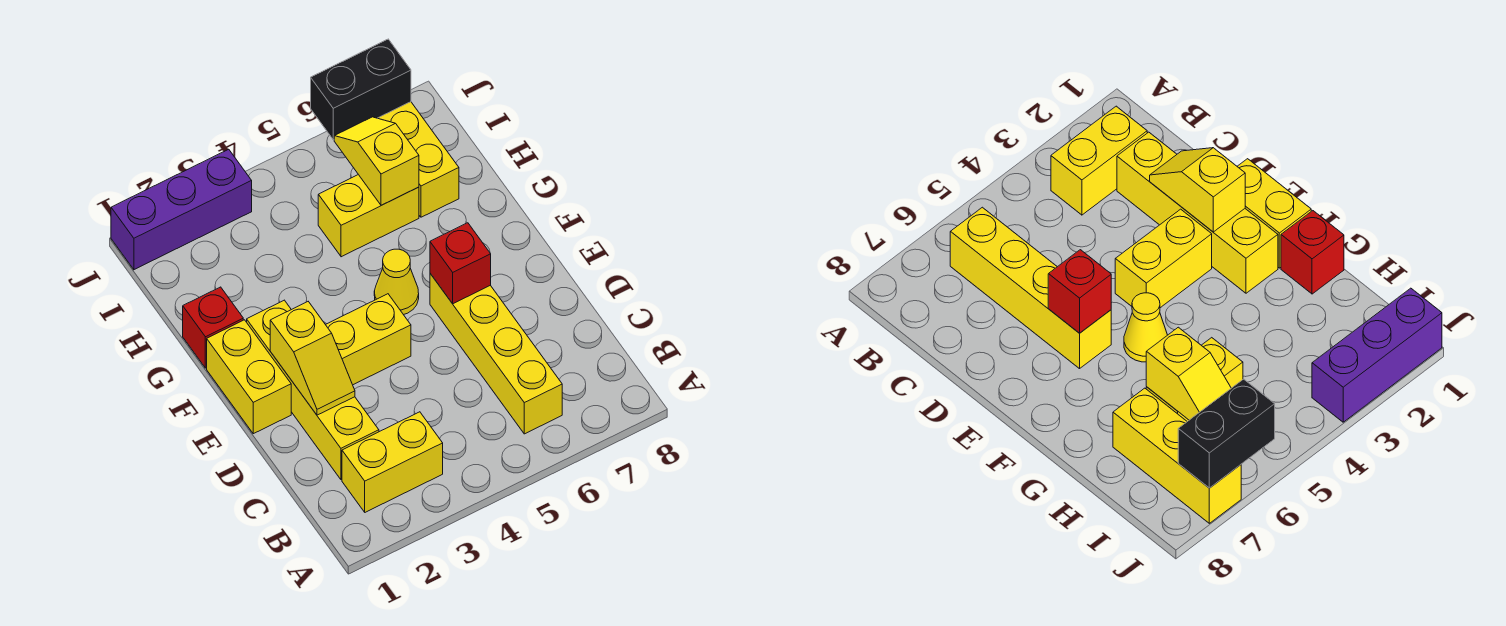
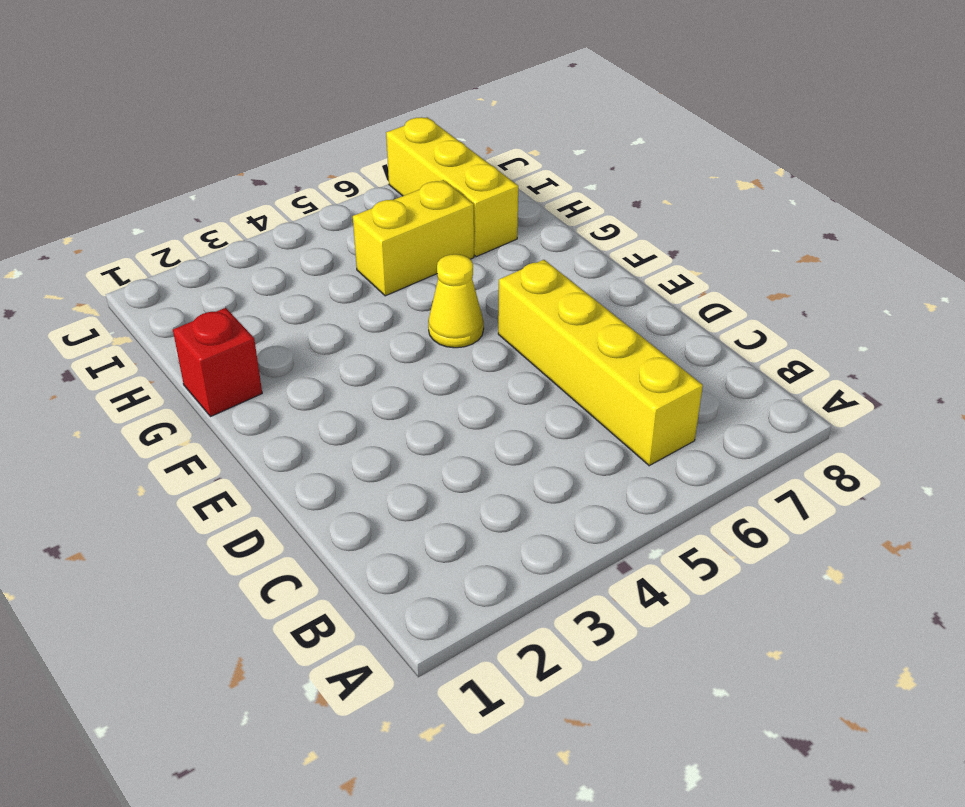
none -> yellow brick B2:B3 level 1
none -> yellow brick C2:F2 level 1
none -> yellow brick E1:F1 level 1

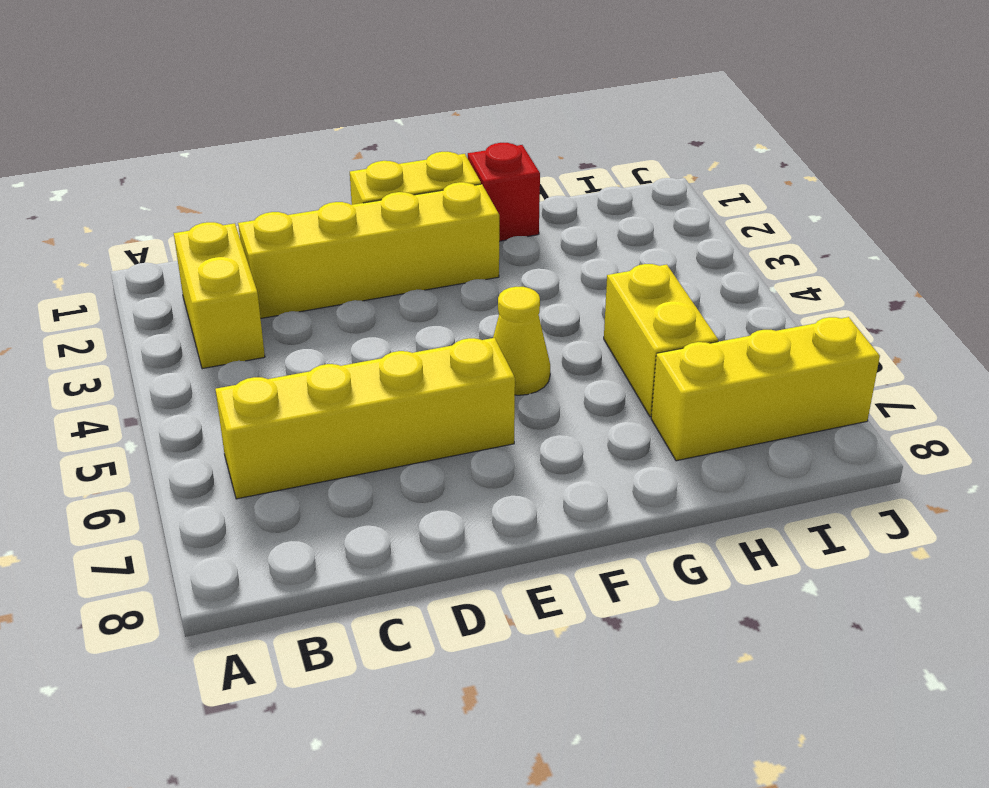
none -> yellow brick E3:E4 level 1
none -> purple brick J1:J3 level 1
none -> yellow slope D2:E2 level 2 top E

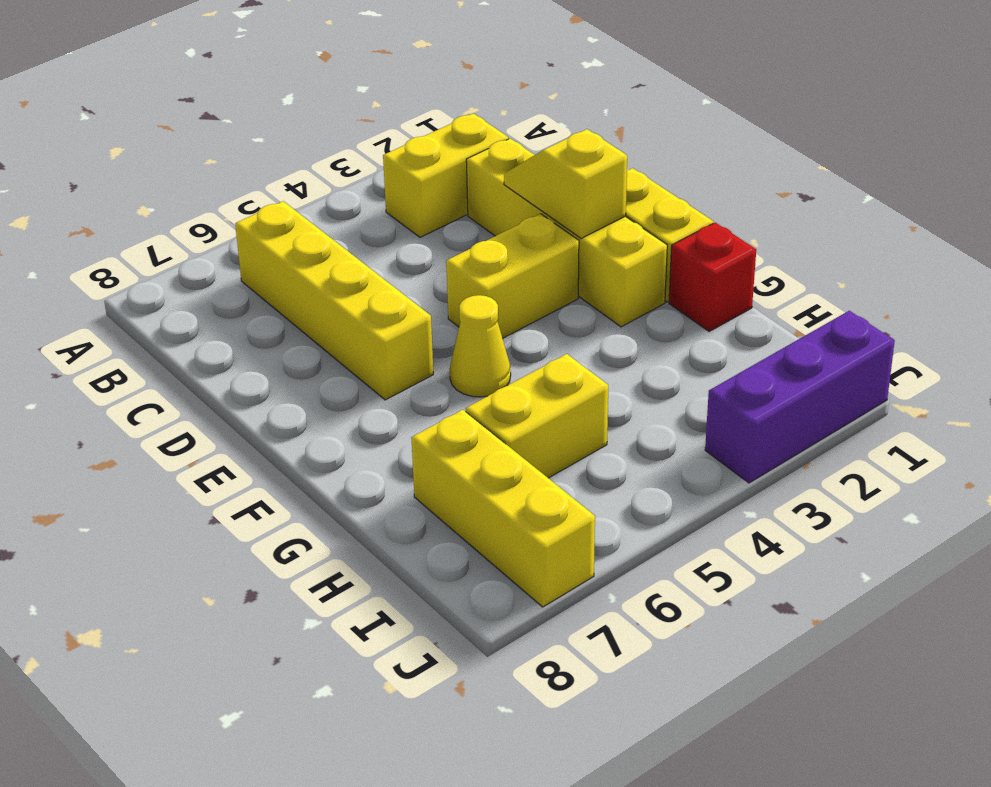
none -> red brick E6 level 2
none -> yellow slope H6:I6 level 2 top H
none -> black brick J6:J7 level 2

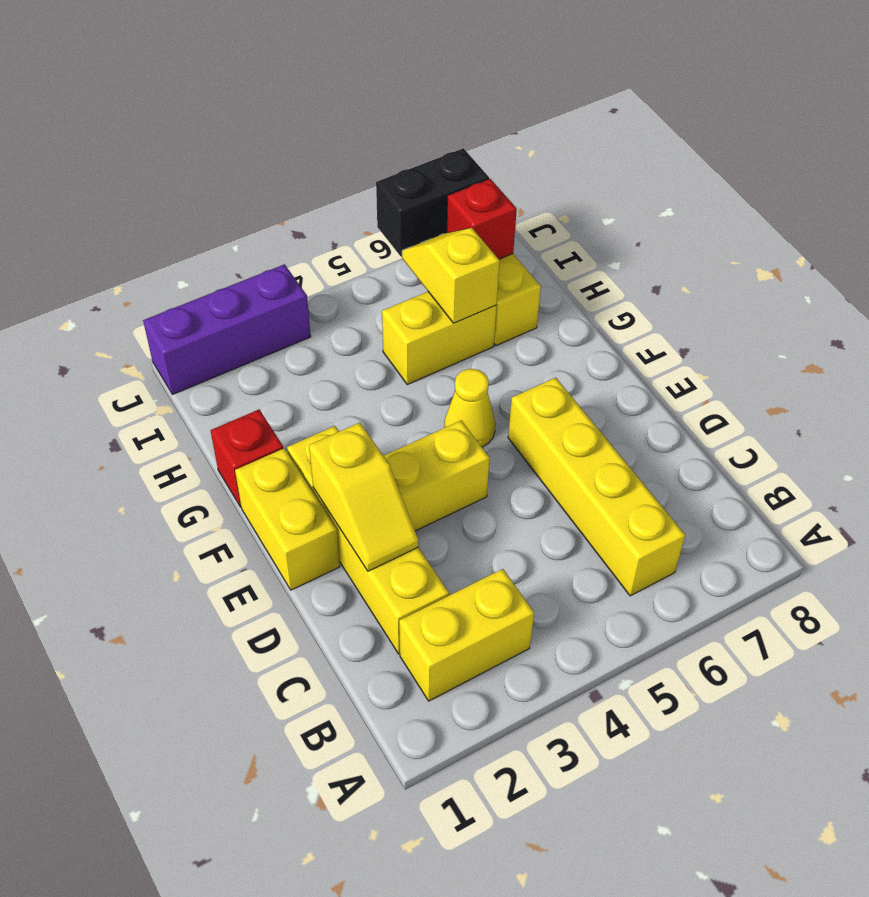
red brick I7 level 2 -> red brick E6 level 2

